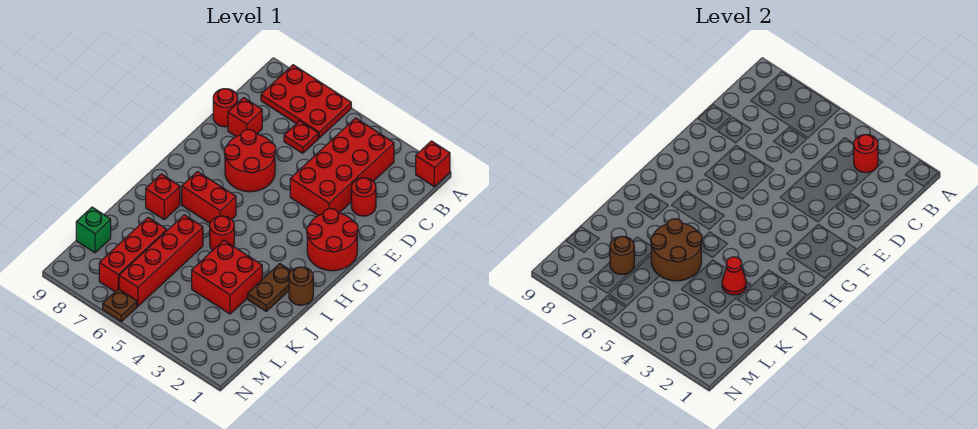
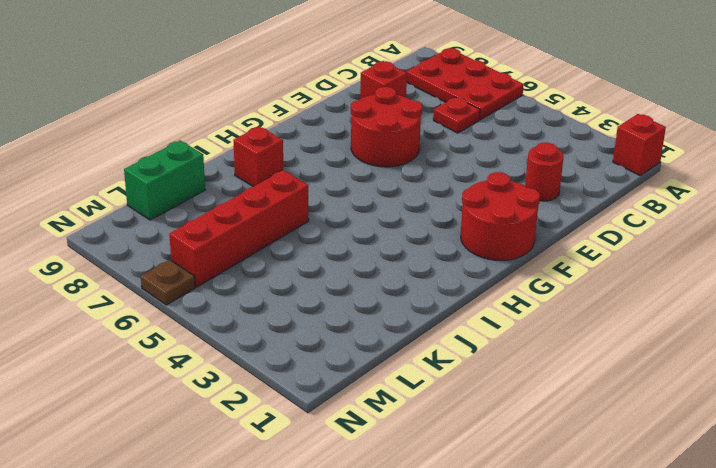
green brick K9:L9 level 1 -> green brick L9 level 1
none -> red brick B3:E4 level 1
none -> red round brick D9 level 1
none -> red brick H6:H7 level 1

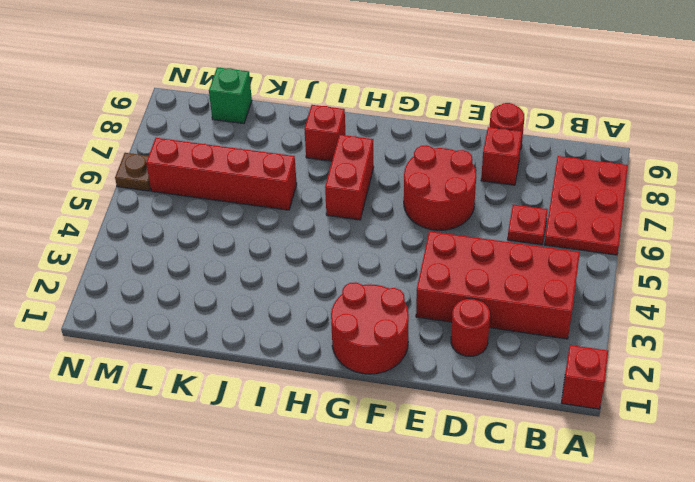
none -> brown round brick I1 level 1
none -> brown plate I2:J2 level 1
none -> red round brick I5 level 1

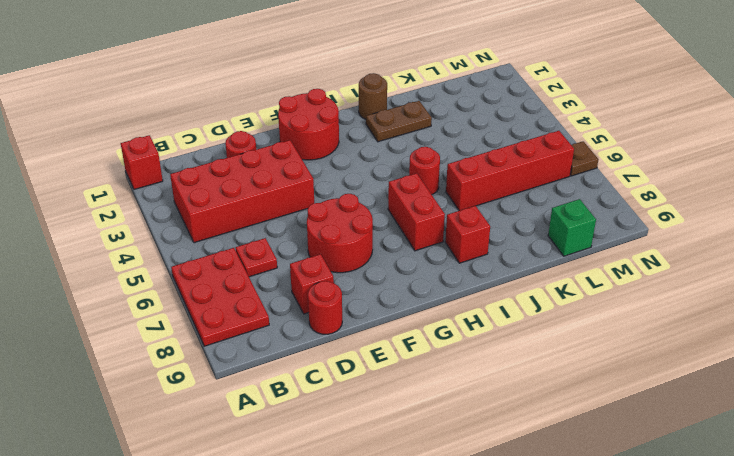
none -> red brick J3:K4 level 1
none -> red brick K7:M7 level 1
none -> red round brick B3 level 2

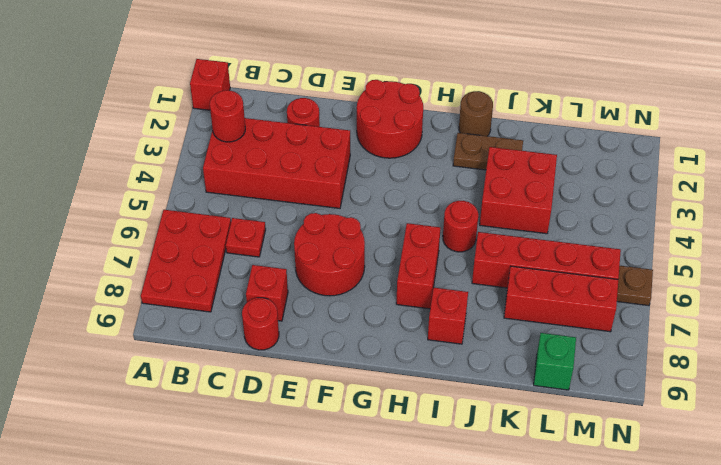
none -> red cone J3 level 2
none -> brown round brick J5:K6 level 2
none -> brown round brick L7 level 2

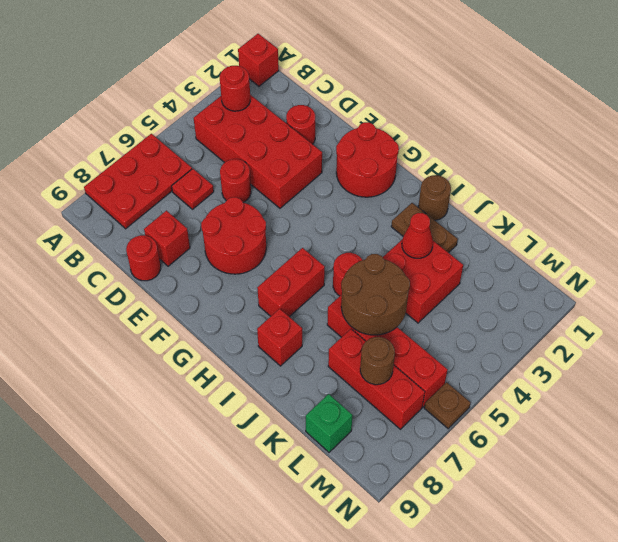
red round brick D5 level 1 -> none

